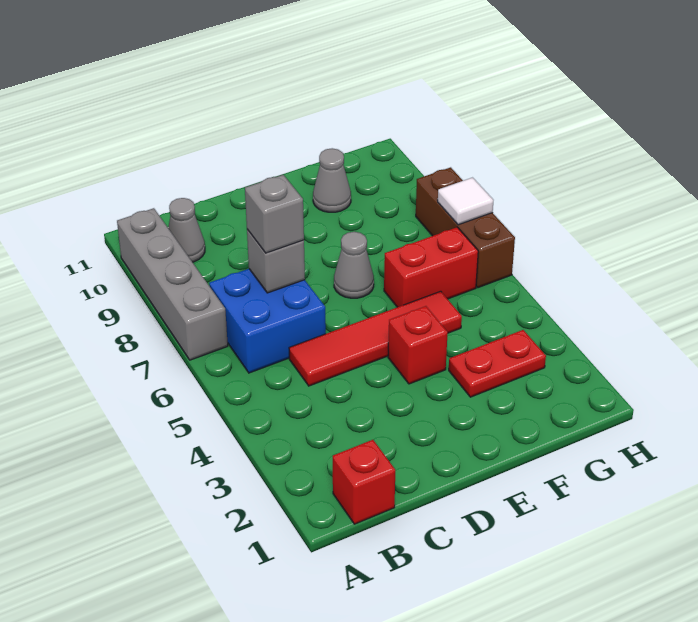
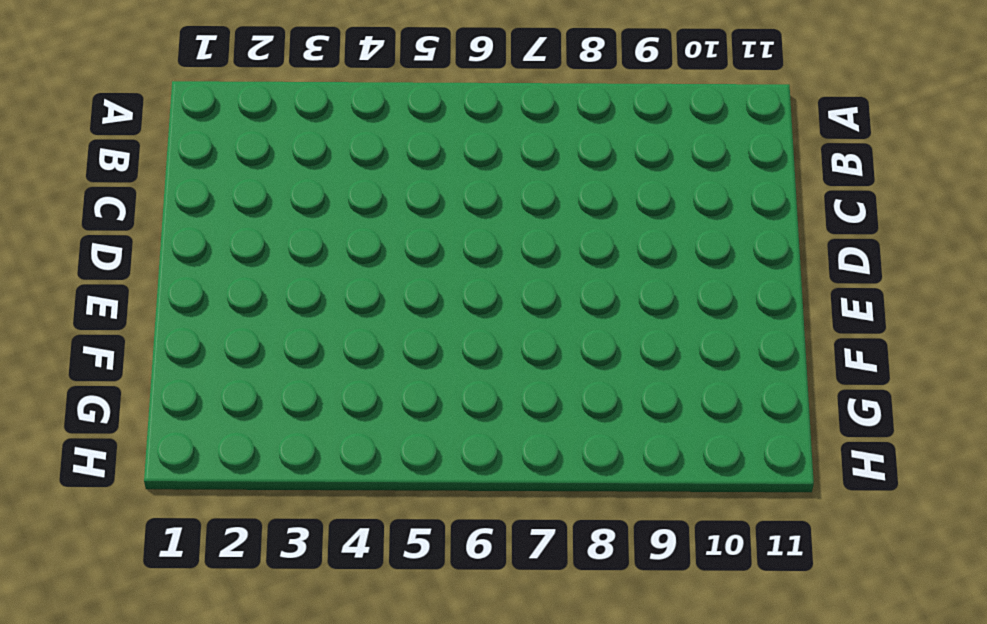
none -> grey brick A7:A10 level 1
none -> red brick B1 level 1
none -> blue brick B6:C7 level 1

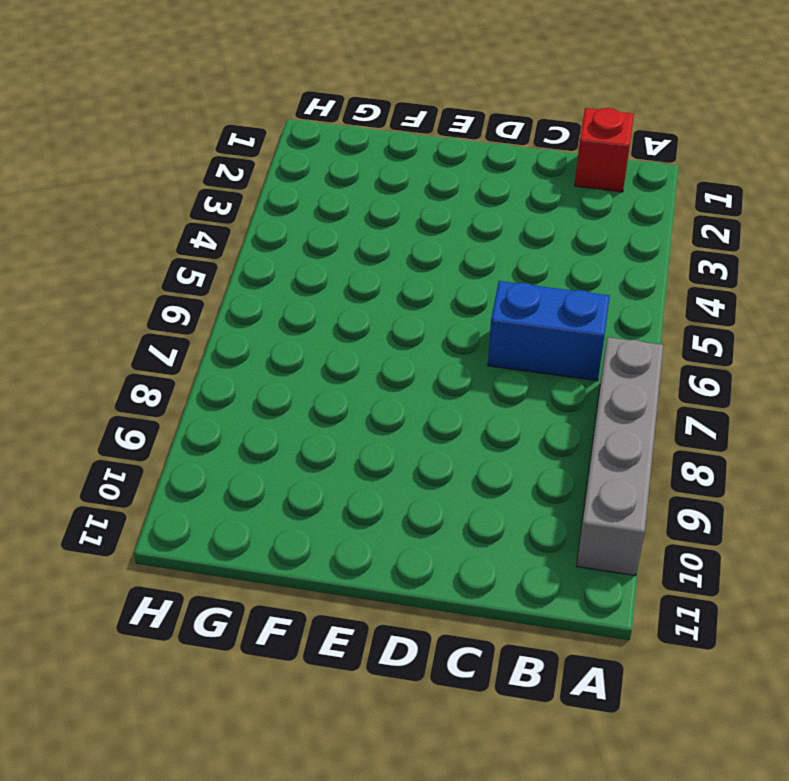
blue brick B6:C6 level 1 -> blue brick B6:C7 level 1
none -> grey cone B10 level 1
none -> red tile C5:F5 level 1
none -> red brick E4 level 1

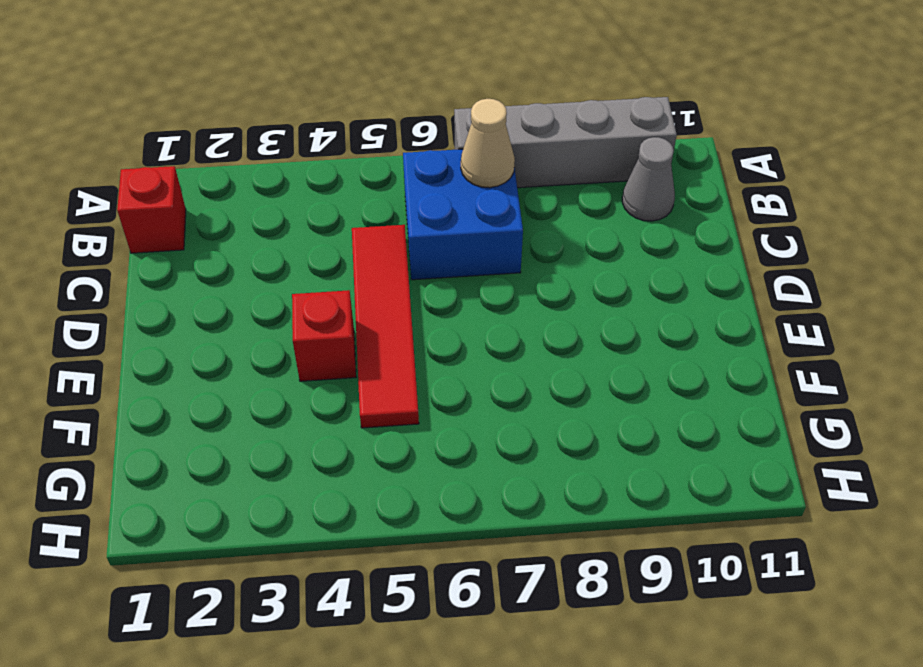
tan cone B7 level 2 -> none
none -> grey cone E7 level 1
none -> red plate F3:G3 level 1
none -> red brick F6:G6 level 1

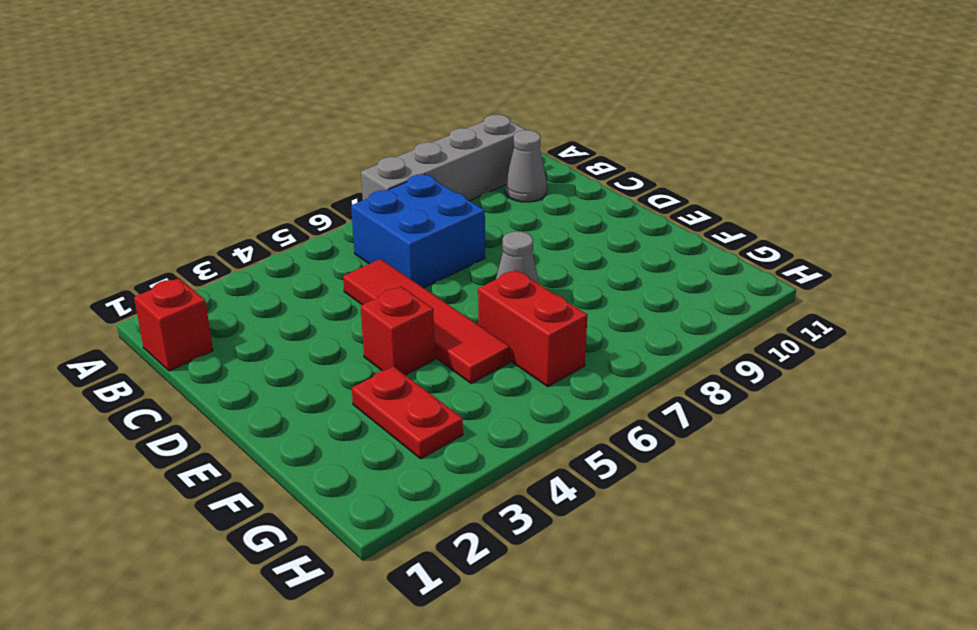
none -> grey cone F10 level 1
none -> brown brick H6:H8 level 1
none -> grey brick C7 level 2

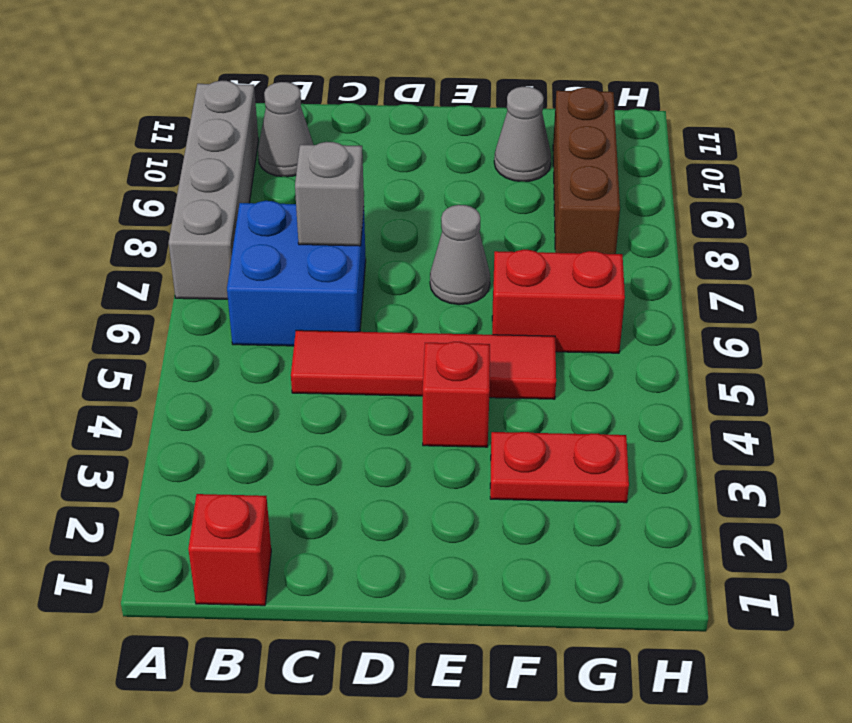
brown brick G8:G10 level 1 -> brown brick H6:H8 level 1
none -> white tile H7 level 2
none -> grey brick C7 level 3

